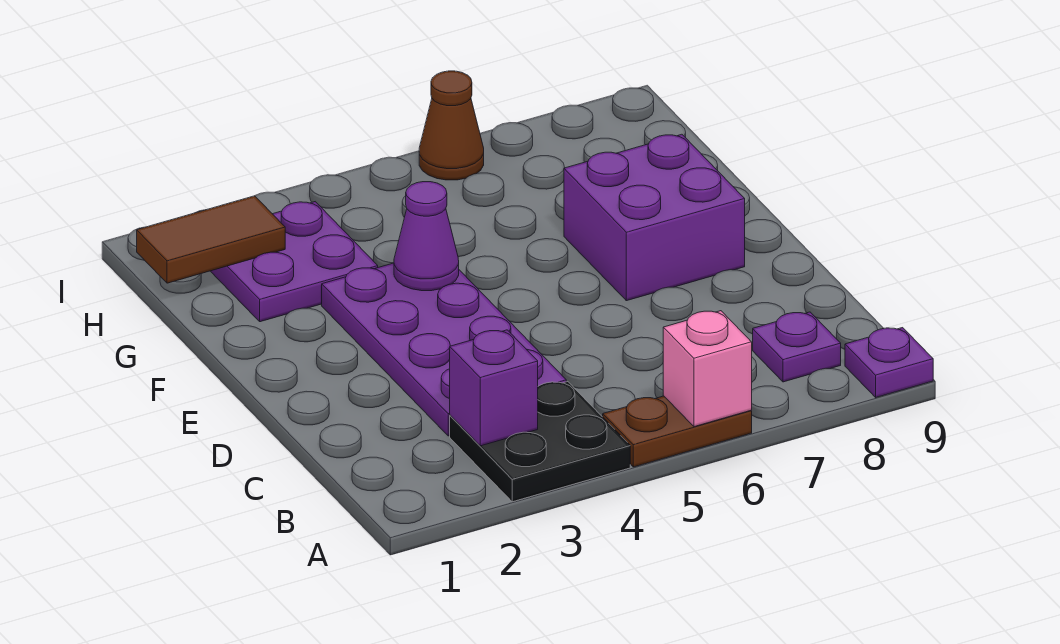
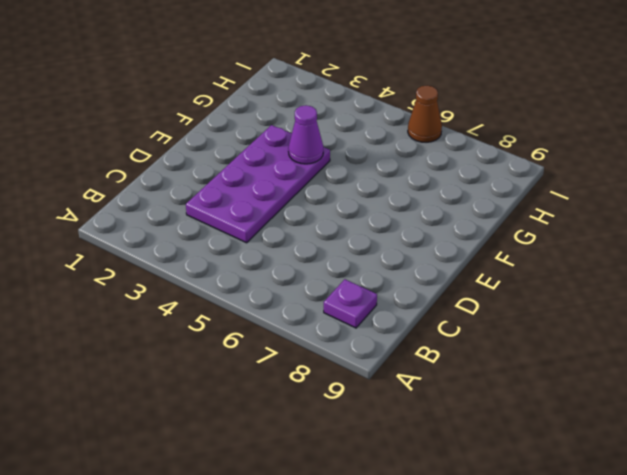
none -> black plate A3:B4 level 1
none -> brown plate A5:A6 level 1
none -> purple plate A9 level 1

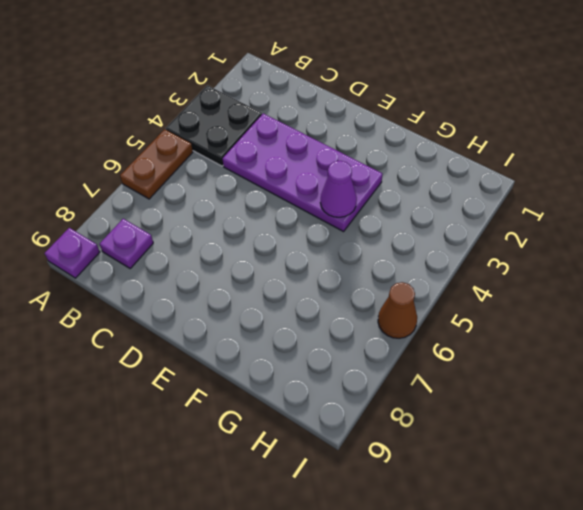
none -> purple brick E7:F8 level 1
none -> purple plate G2:H3 level 1
none -> pink brick A6 level 2

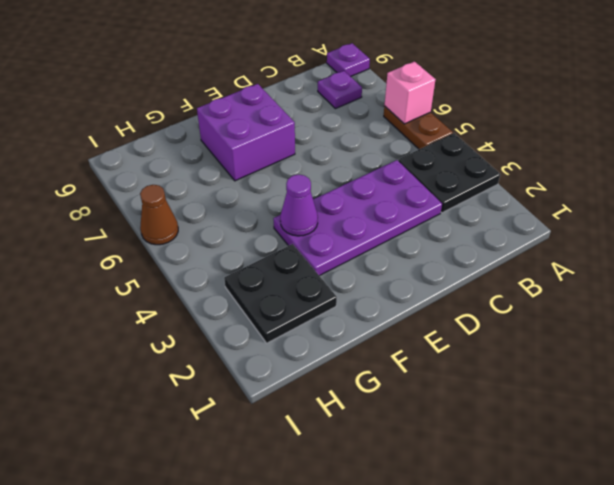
black plate G2:H3 level 1 -> purple plate G2:H3 level 1
none -> purple brick B3 level 2
none -> brown tile H1:H2 level 2

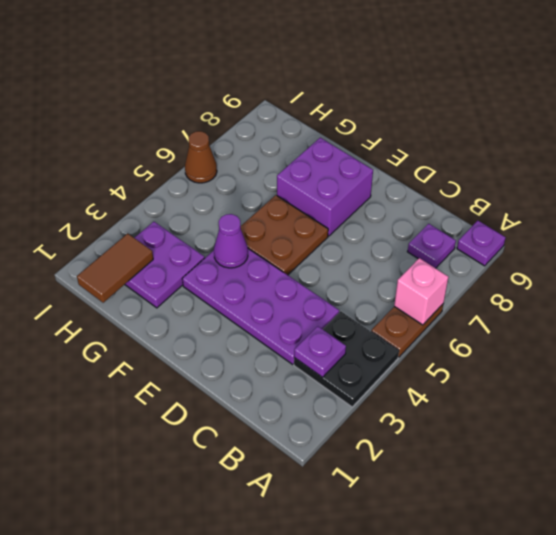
purple plate B3 level 2 -> purple brick B3 level 2
brown plate E5:F6 level 1 -> none

